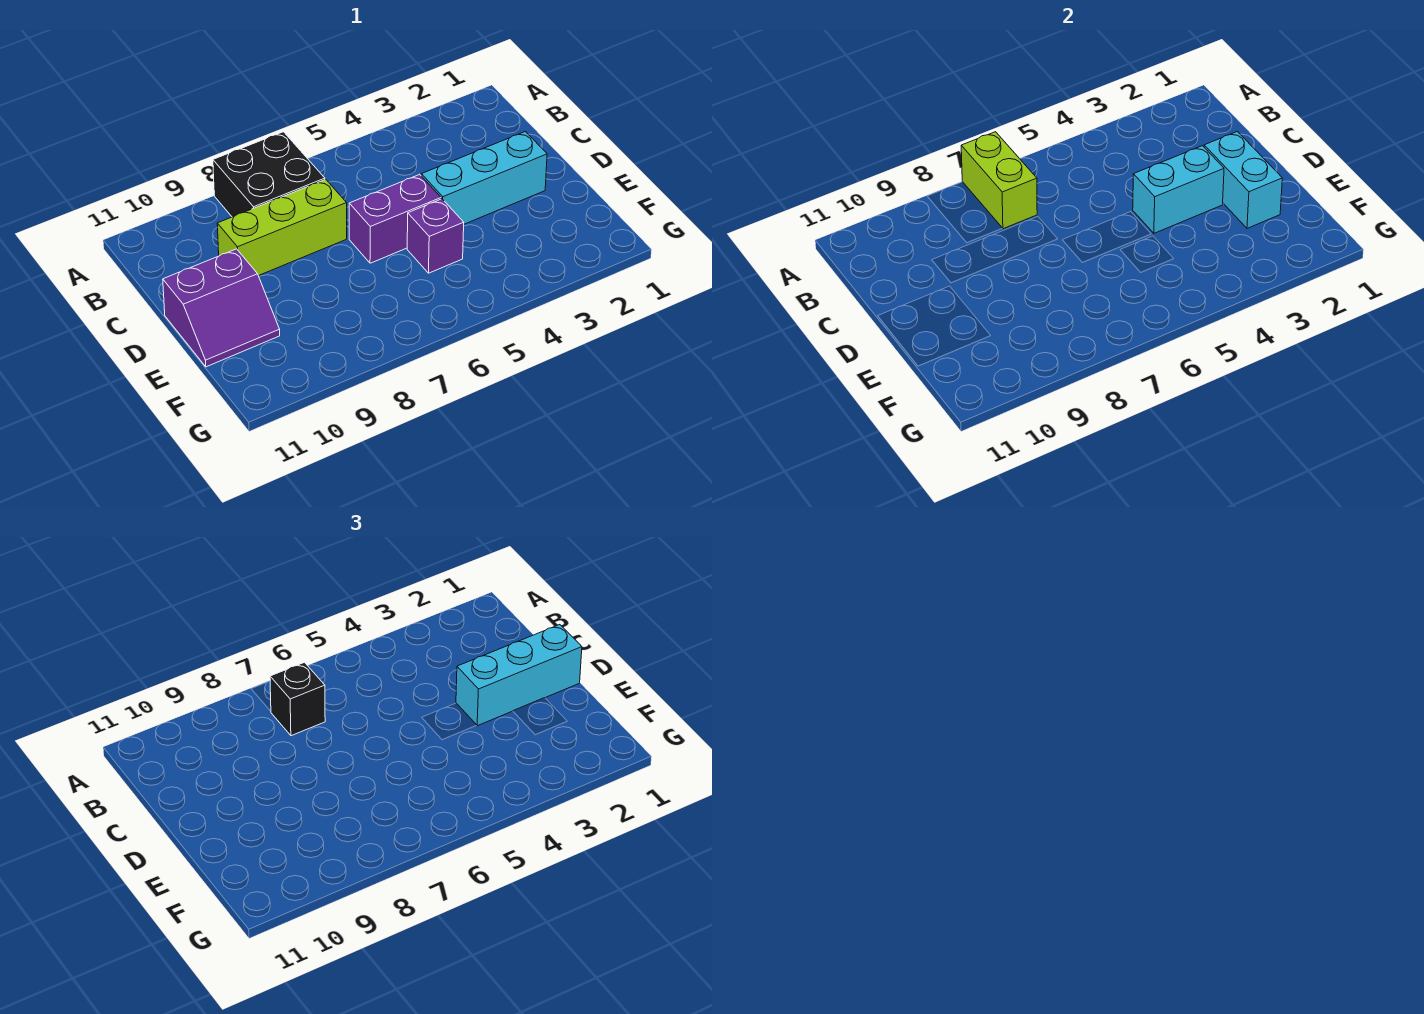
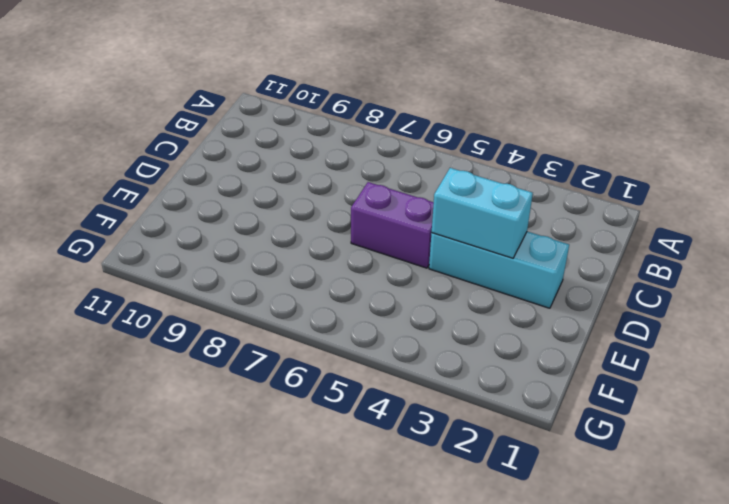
none -> black brick A7:B8 level 1
none -> lime brick C7:C9 level 1

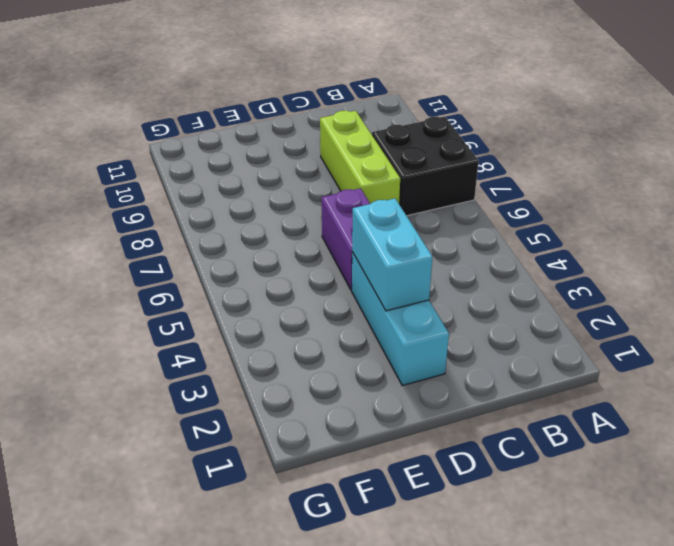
none -> purple slope D10:E11 level 1 top D
none -> purple brick E5 level 1

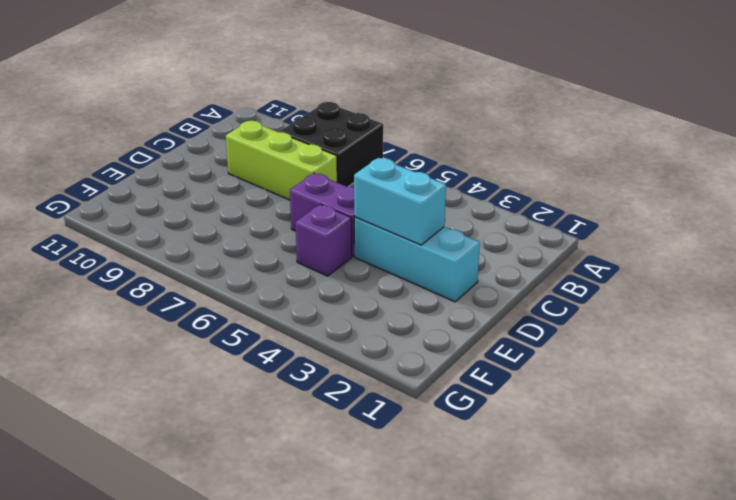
none -> purple slope D10:E11 level 1 top D
none -> lime brick A7:B7 level 2

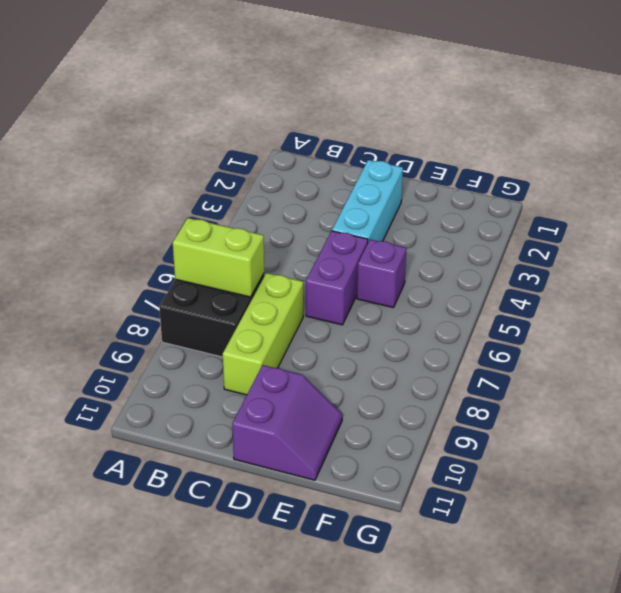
none -> cyan brick D2:E2 level 2
none -> cyan brick D3:D4 level 2

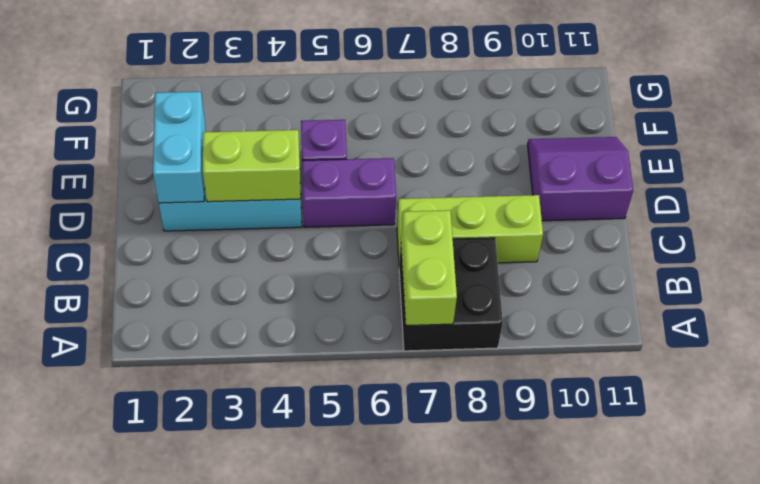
lime brick D3:D4 level 2 -> cyan brick D3:D4 level 2
none -> black brick B7 level 3
none -> cyan brick D1:D3 level 3

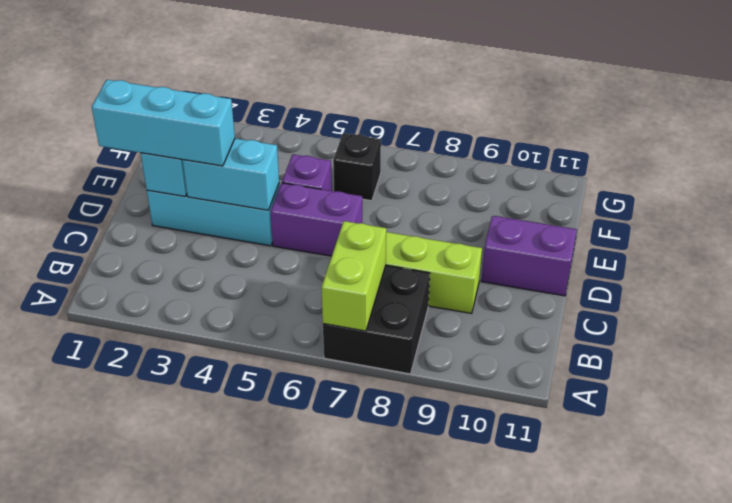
black brick F6 level 1 -> black brick B7 level 3

